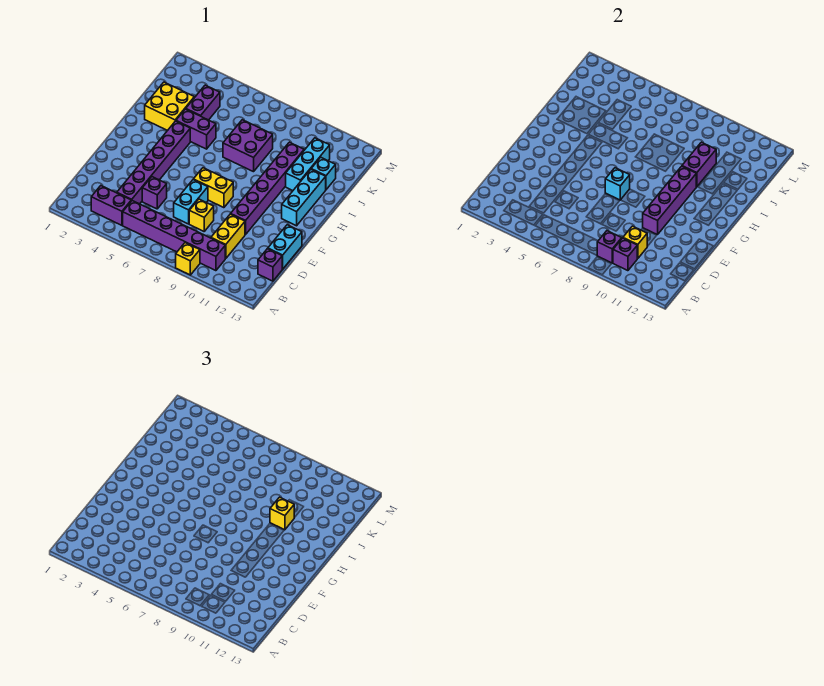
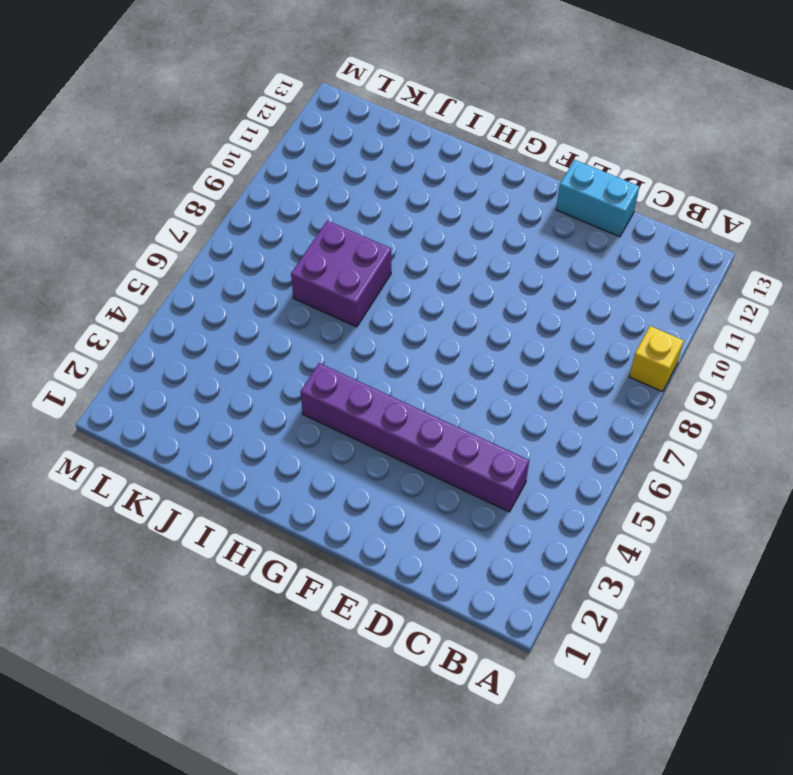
none -> purple brick B3:B4 level 1
none -> purple brick B5:B10 level 1
none -> yellow brick C10:D10 level 1

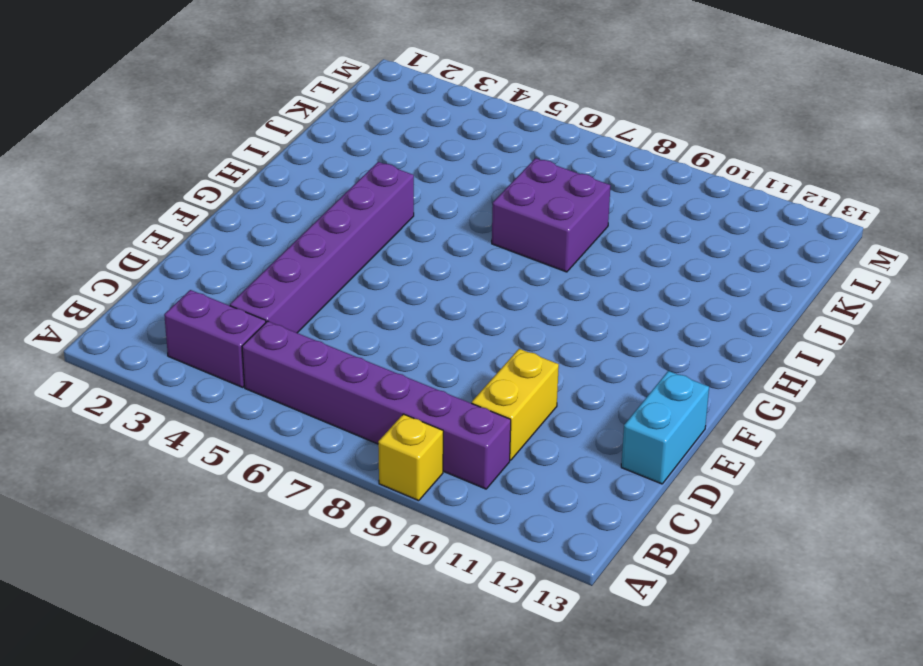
none -> purple brick C13 level 1
none -> purple brick D5 level 1
none -> cyan brick D7:E7 level 1

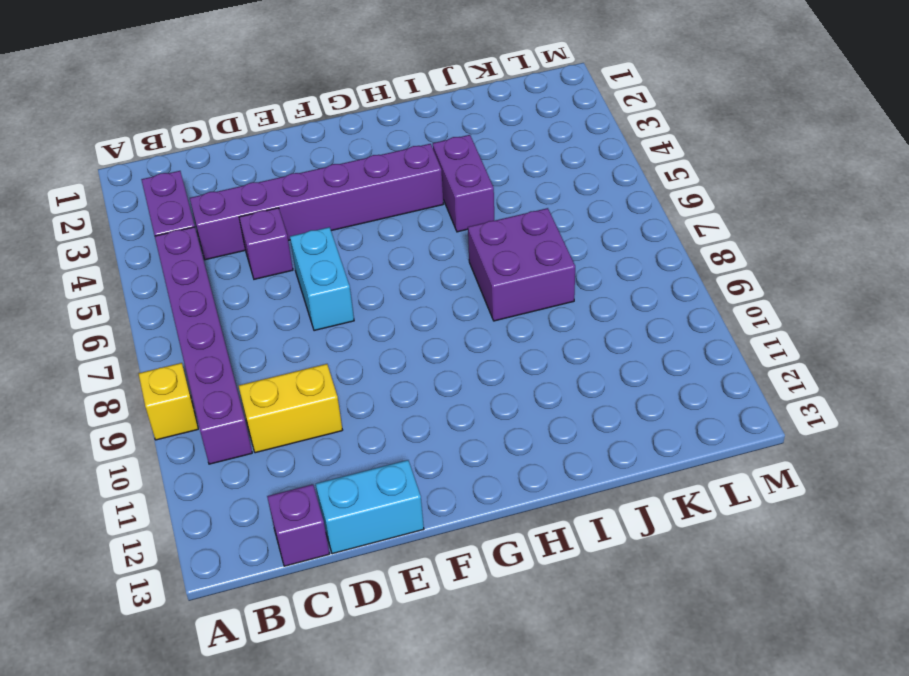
cyan brick E6:E7 level 1 -> cyan brick D7:E7 level 1
none -> yellow brick D8 level 1
none -> purple brick E10:J10 level 1
none -> yellow brick F7:F8 level 1

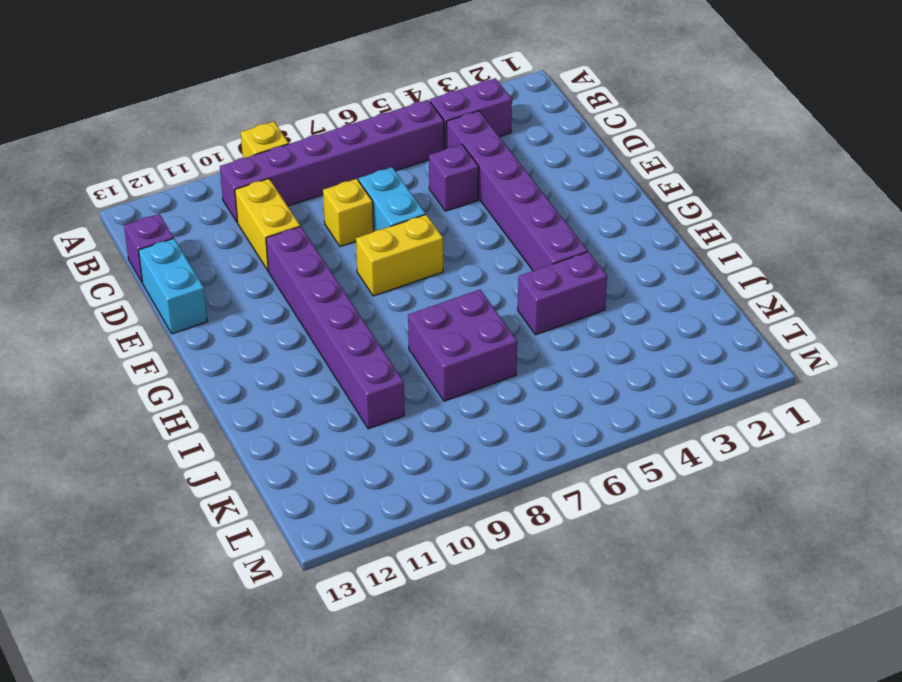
none -> cyan brick G12:I12 level 1
none -> yellow brick I2:J3 level 1
none -> cyan brick I11:K11 level 1

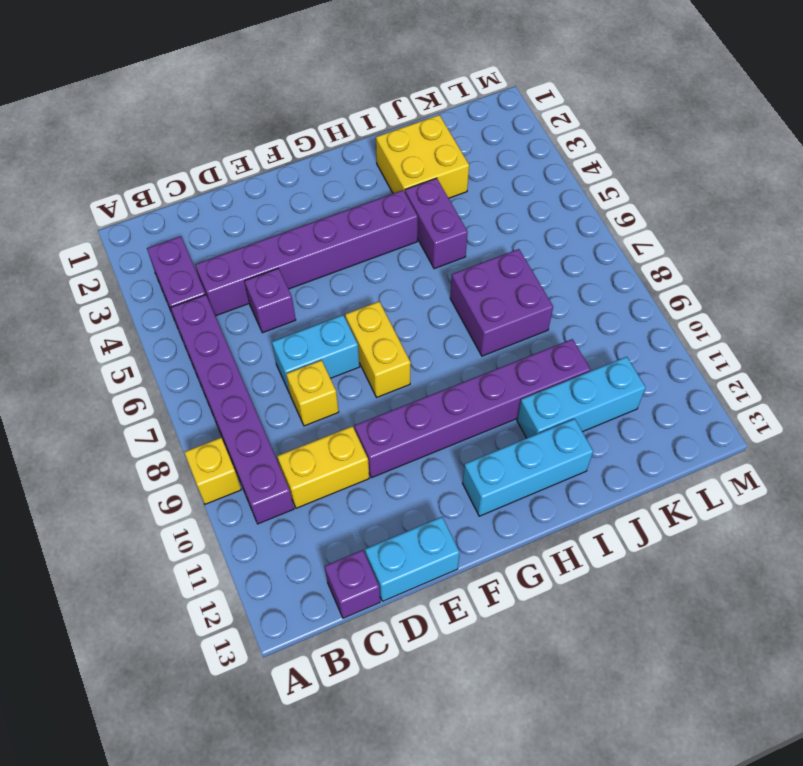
none -> purple brick J4:K4 level 1
none -> cyan brick J12 level 1
none -> purple brick B9 level 2

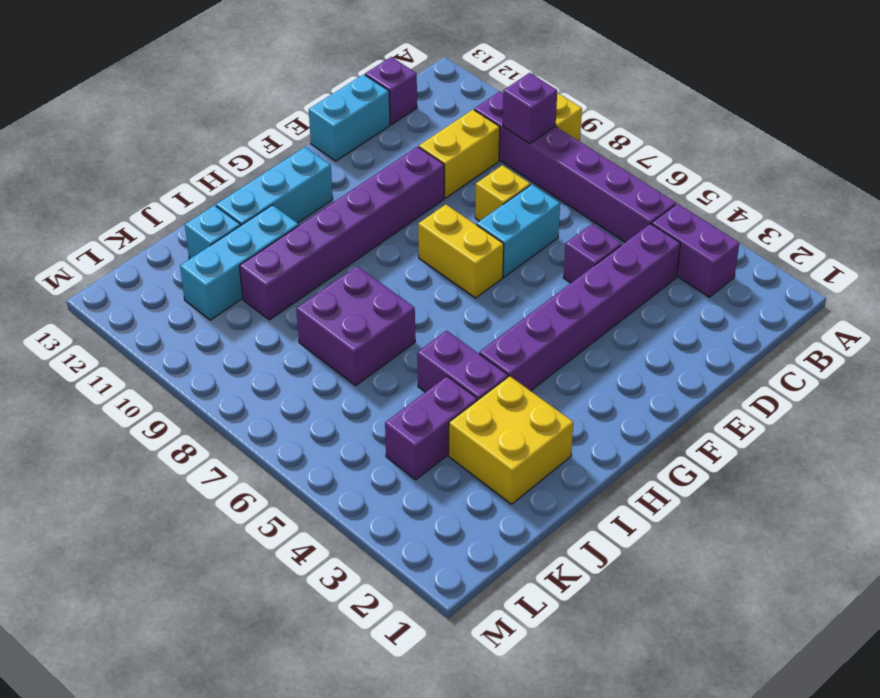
none -> purple brick B10 level 2
none -> yellow brick C10 level 2
none -> purple brick E10:H10 level 2

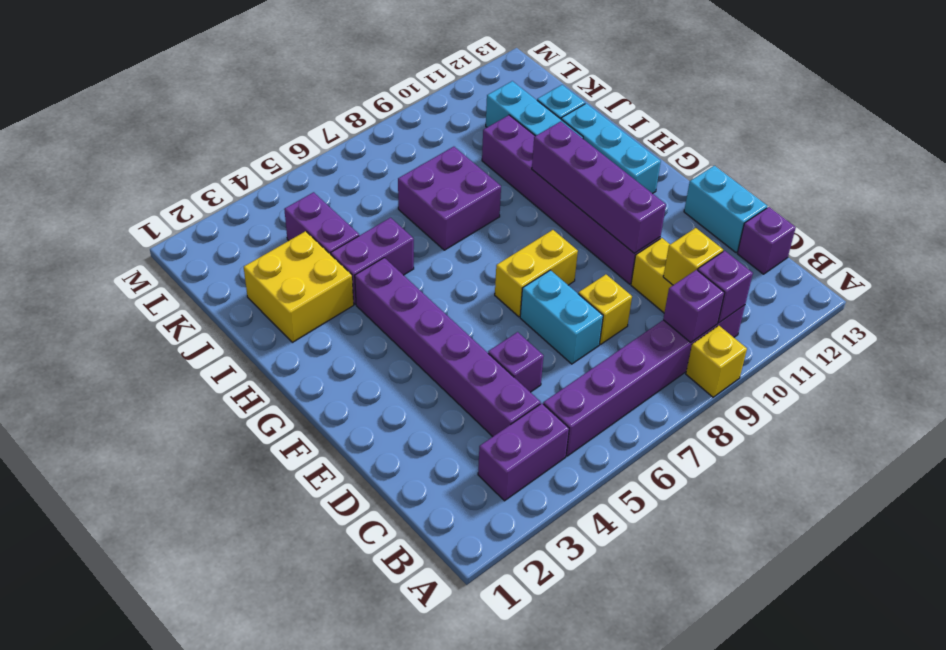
none -> cyan brick F7 level 2
none -> purple brick I10:J10 level 2
none -> yellow brick I10 level 3

